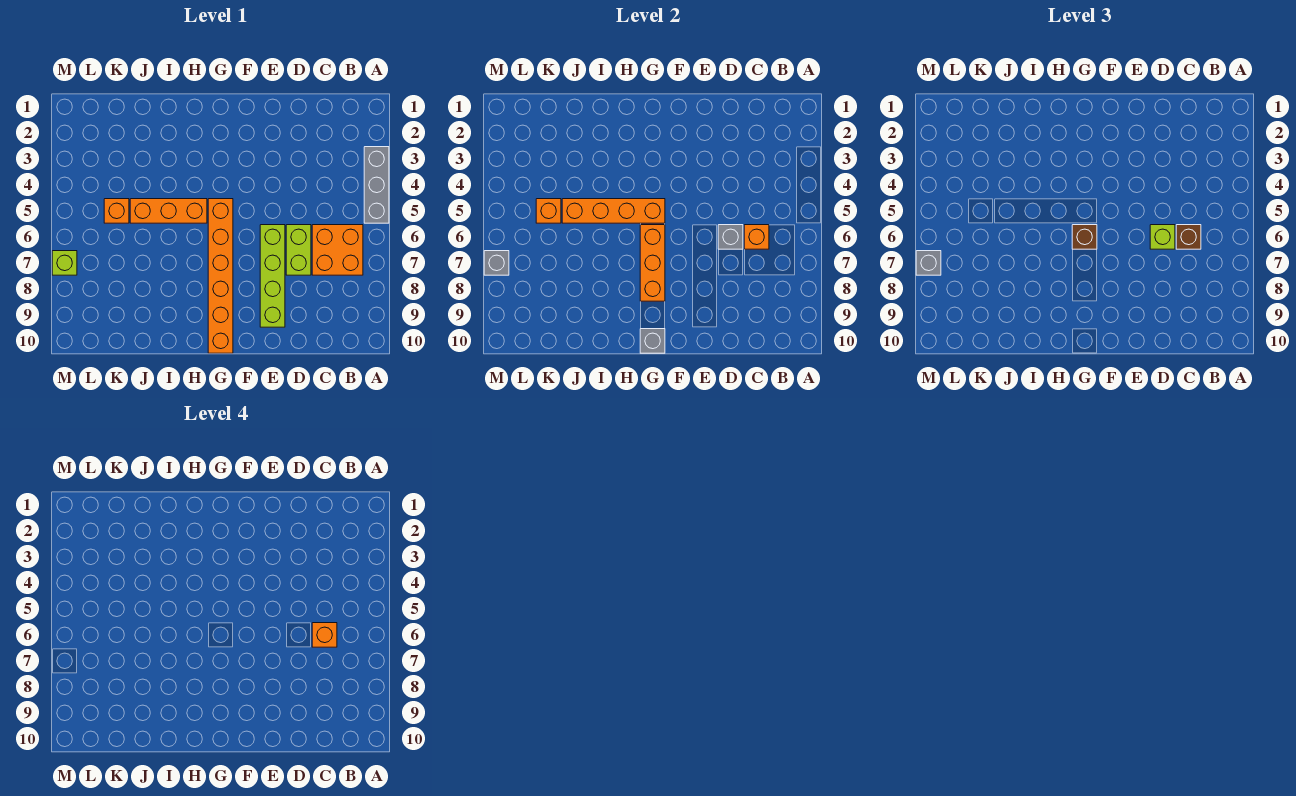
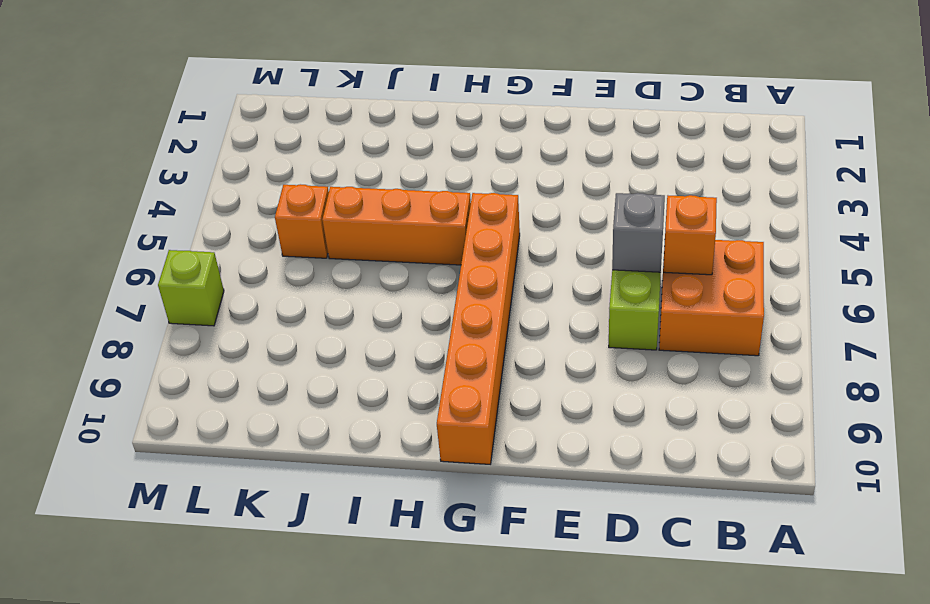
none -> grey brick A3:A5 level 1
none -> lime brick E6:E9 level 1
none -> orange brick G5:J5 level 2

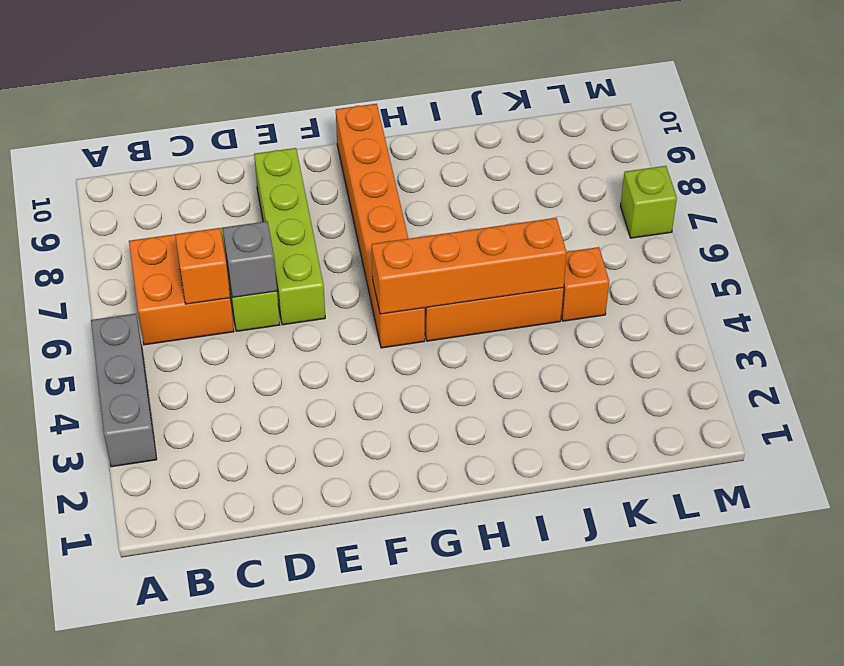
none -> orange brick G6:G8 level 2
none -> grey brick G10 level 2
none -> orange brick K5 level 2

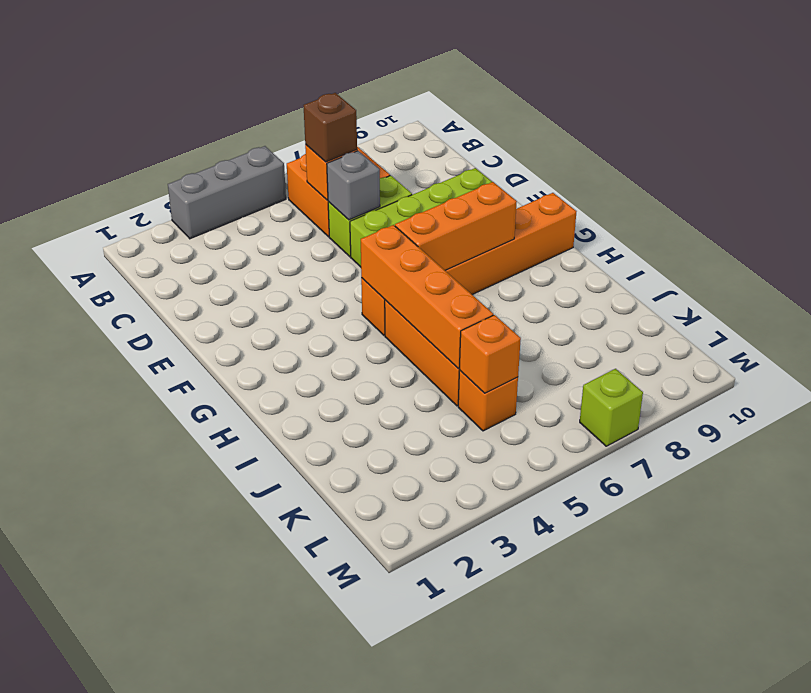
none -> grey brick G10 level 2
none -> grey brick M7 level 2
none -> lime brick D6 level 3

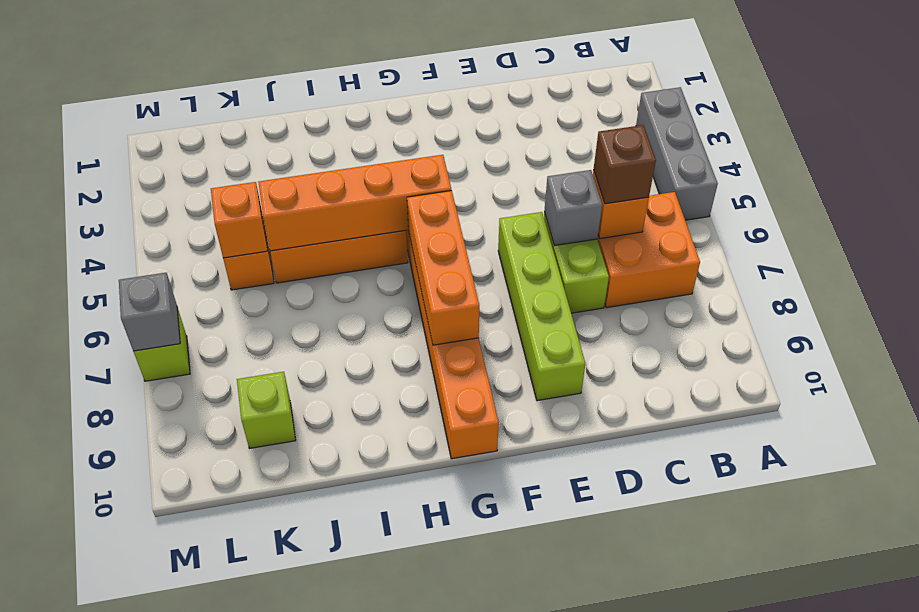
lime brick K9 level 1 -> lime brick D6 level 3
none -> grey brick G10 level 2
none -> brown brick G6 level 3
none -> grey brick M7 level 3

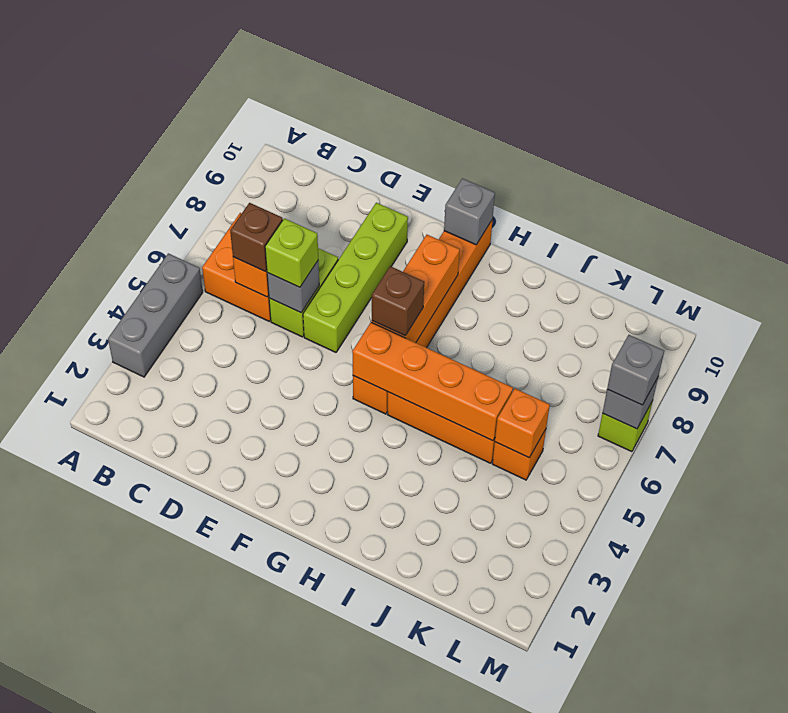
none -> orange brick C6 level 4

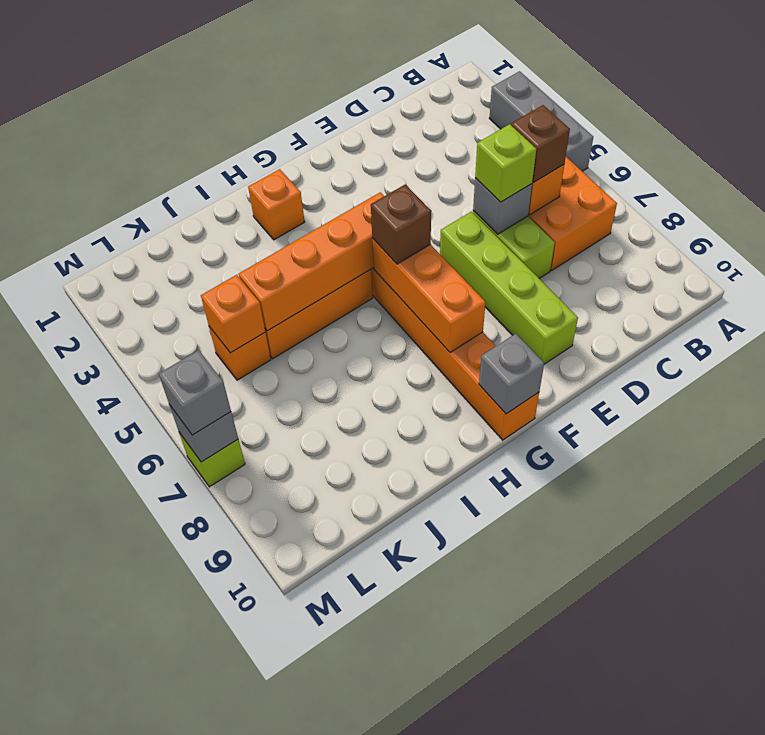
orange brick H2 level 1 -> orange brick C6 level 4

